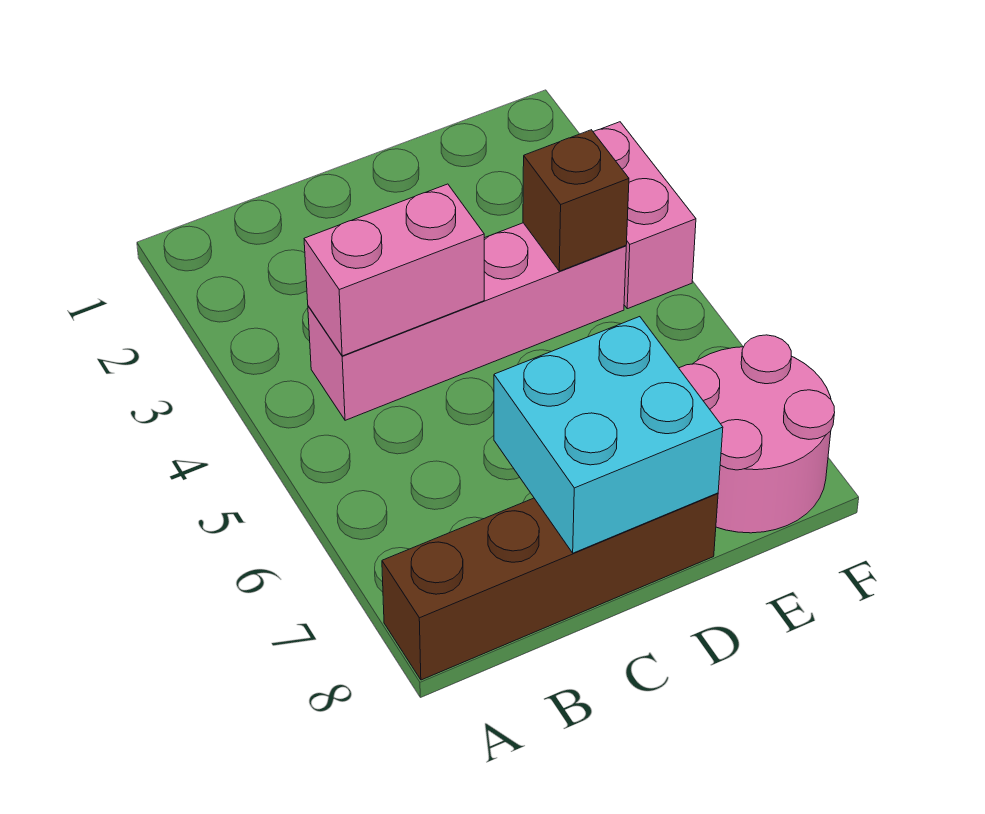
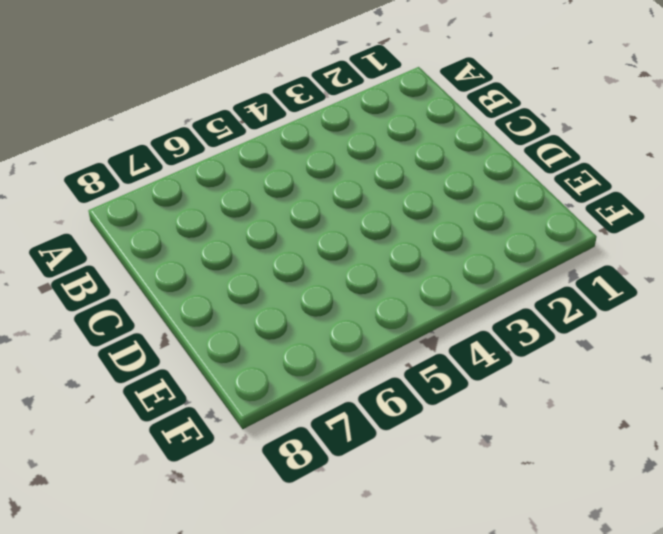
none -> brown brick A8:D8 level 1
none -> pink brick B4:E4 level 1

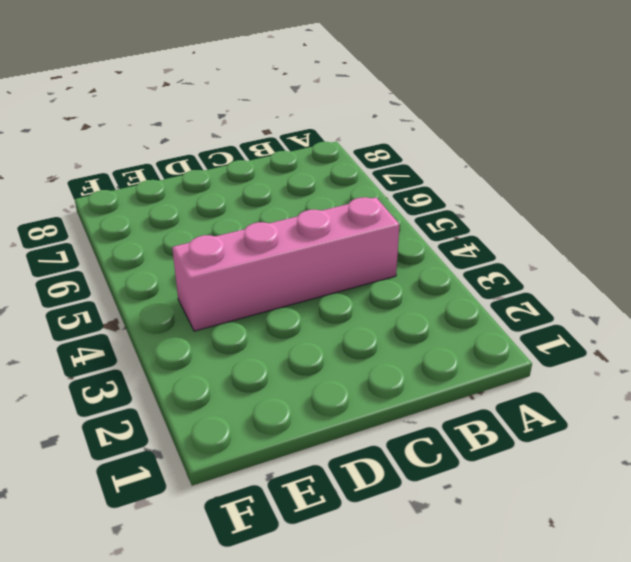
none -> brown brick A8:D8 level 1
none -> pink round brick E7:F8 level 1

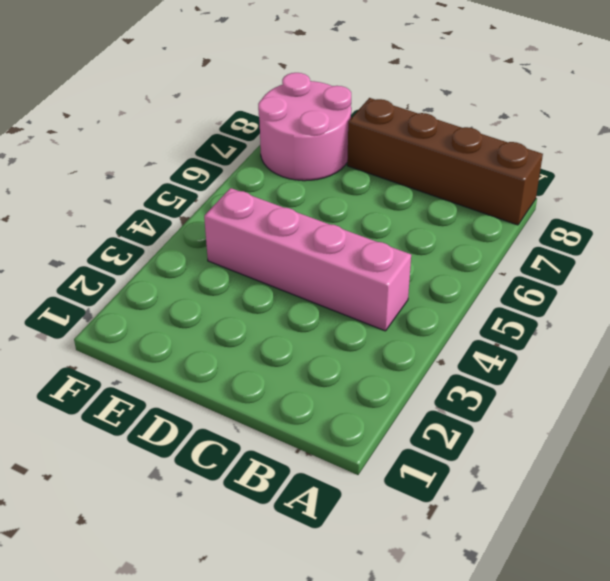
none -> pink brick F3:F4 level 1
none -> pink brick B4:C4 level 2

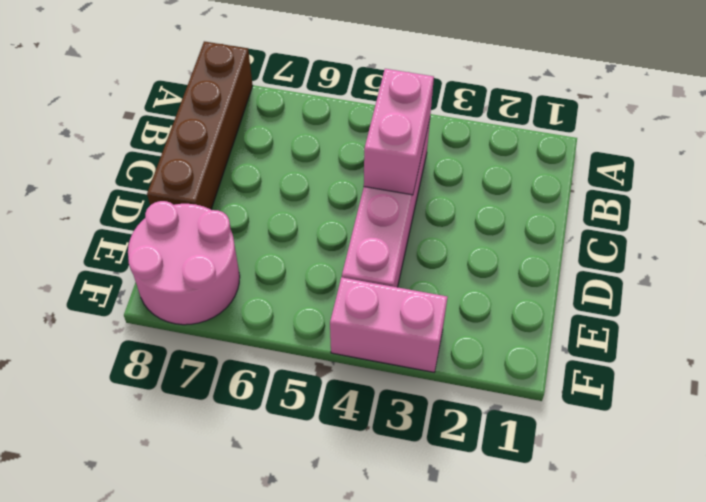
none -> cyan brick C7:D8 level 2
none -> brown brick E4 level 2

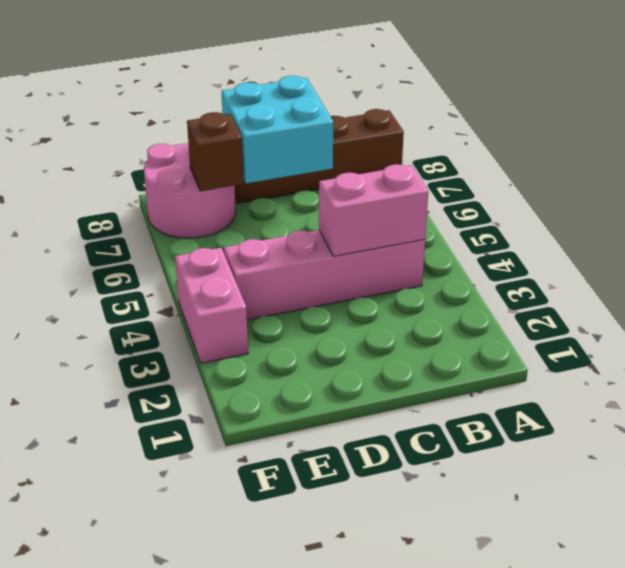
brown brick E7 level 2 -> brown brick E4 level 2

